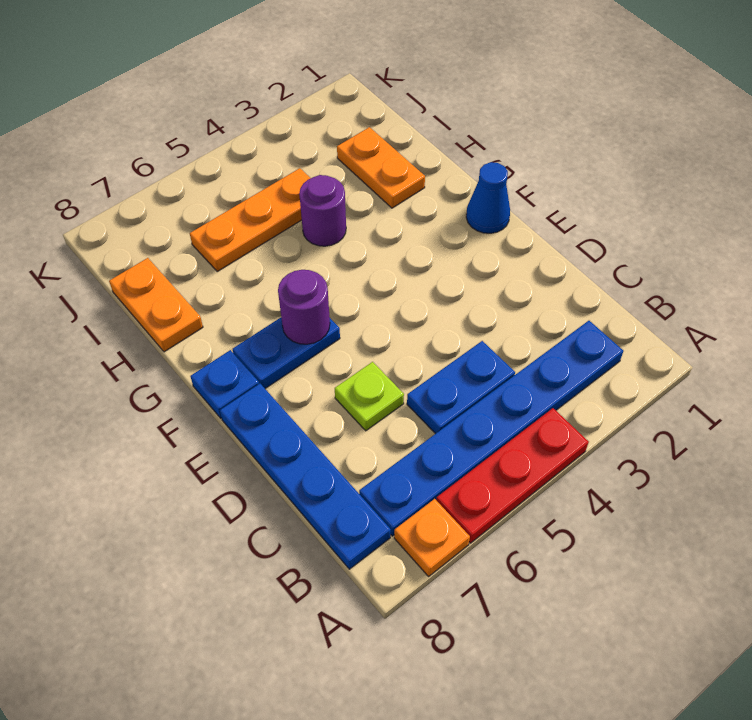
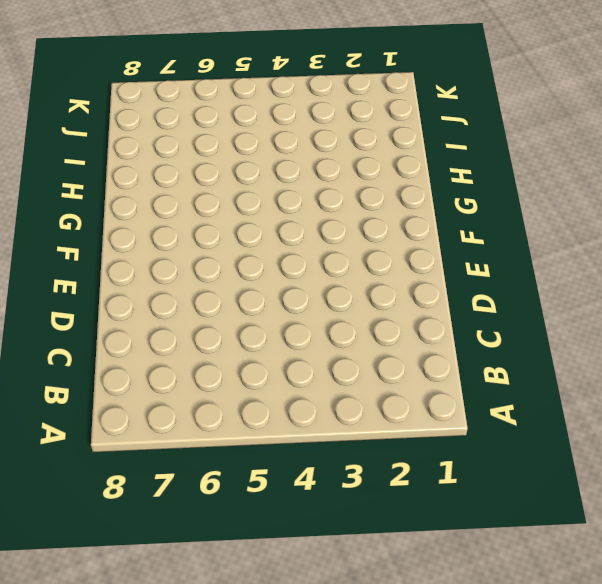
none -> red plate A4:A6 level 1
none -> orange plate A7 level 1
none -> blue plate B2:B7 level 1

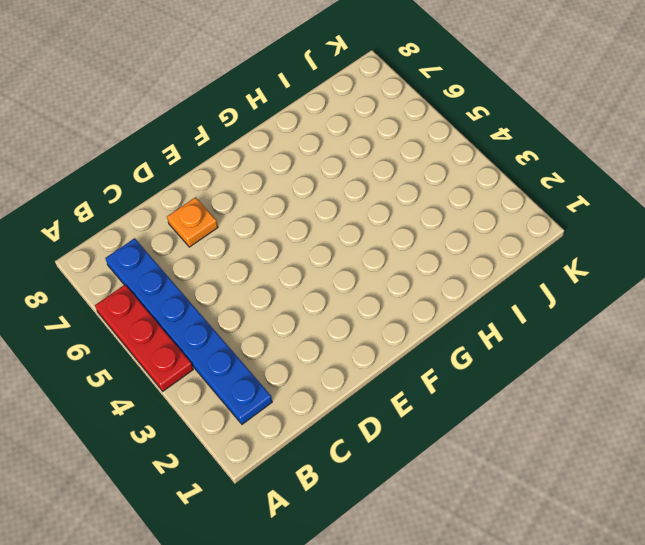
orange plate D7 level 1 -> orange plate A7 level 1
none -> blue plate B8:E8 level 1
none -> blue plate C4:C5 level 1
none -> lime plate D6 level 1

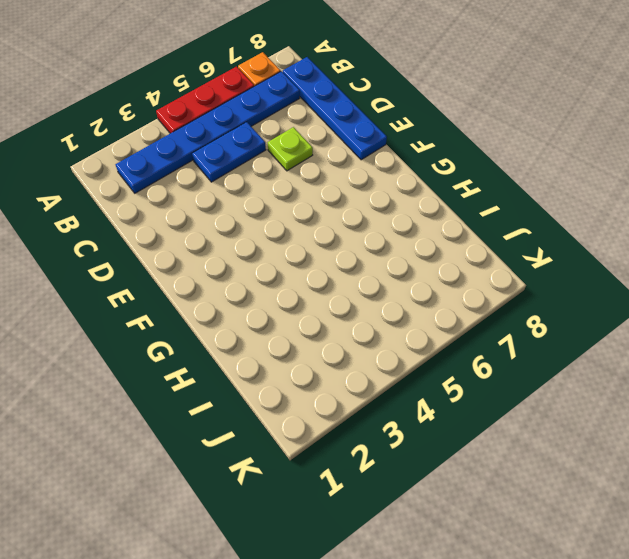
none -> blue cone F1 level 1
none -> blue plate F6:F7 level 1
none -> blue plate F8 level 1

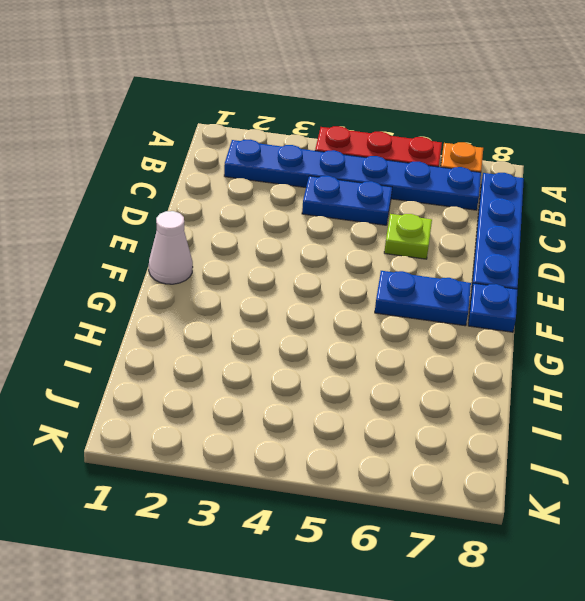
white cone F1 level 1 -> blue cone F1 level 1
none -> orange plate H2:I2 level 1
none -> purple round brick H4 level 1
none -> orange plate H8:I8 level 1

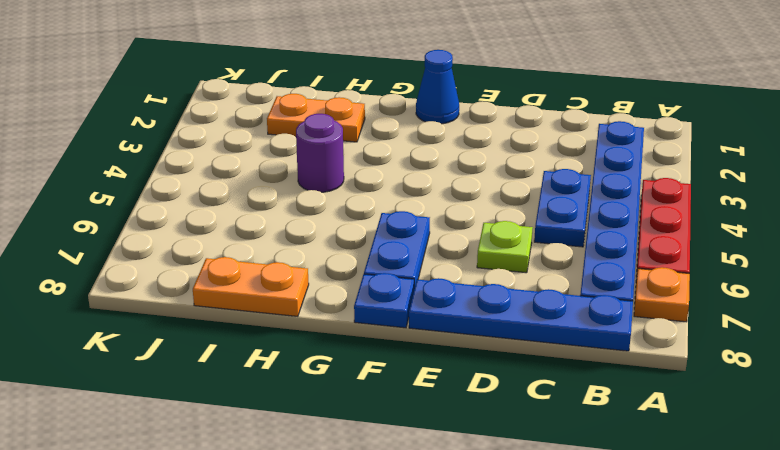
none -> orange plate I4:I6 level 1
none -> purple round brick F6 level 2

